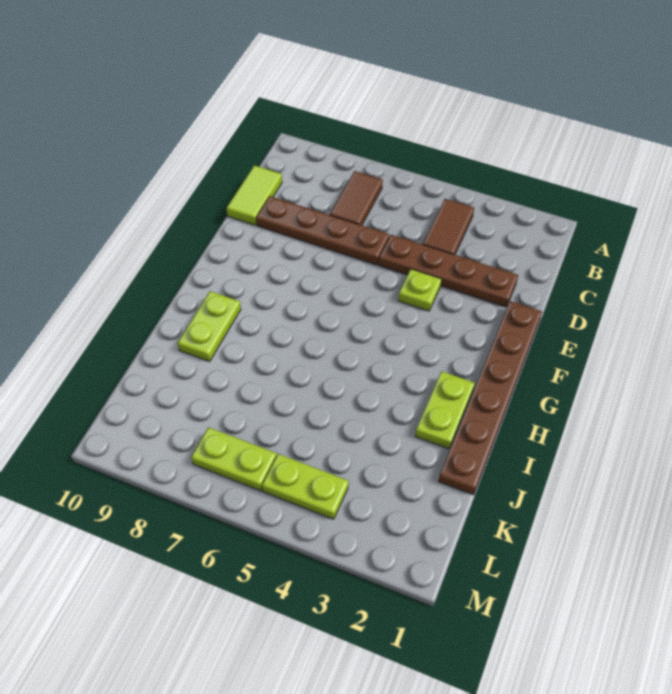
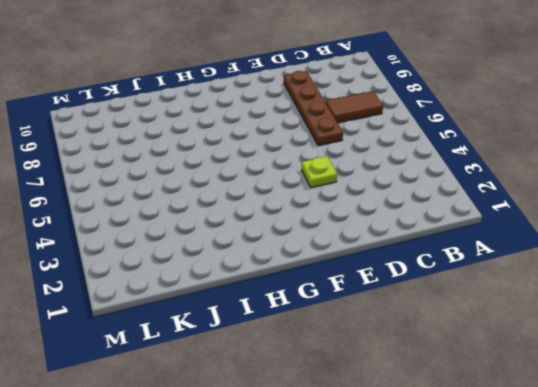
none -> brown tile B4:C4 level 1
none -> lime tile C10:D10 level 1

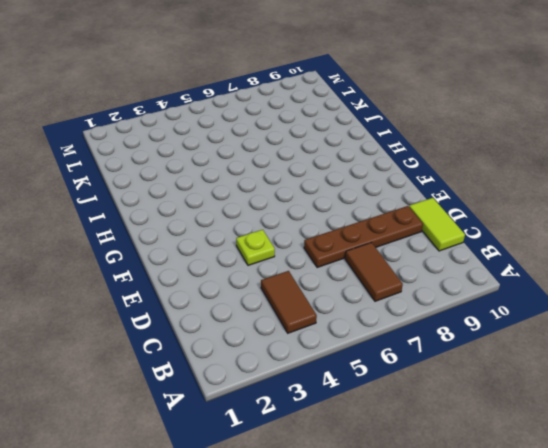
none -> brown plate D2:D5 level 1
none -> brown plate E1:J1 level 1

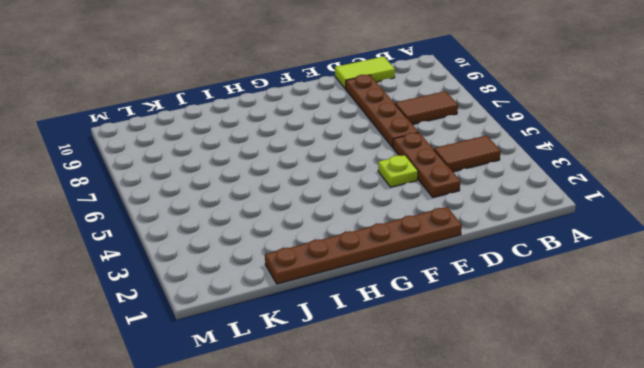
brown plate D3:D5 level 1 -> brown plate D2:D5 level 1
none -> lime plate H2:I2 level 1
none -> lime plate H9:I9 level 1

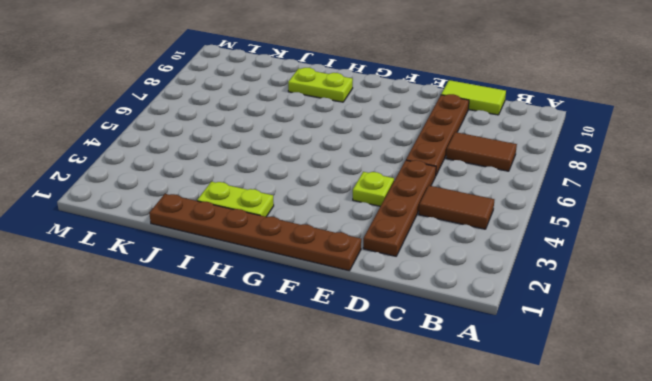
none -> lime plate L4:L5 level 1
none -> lime plate L6:L7 level 1

